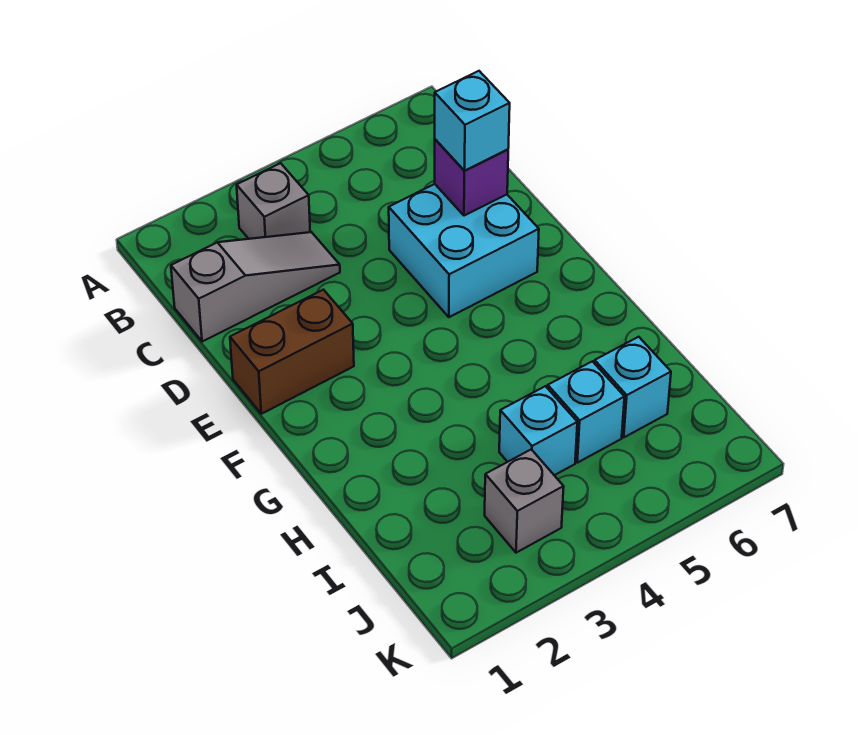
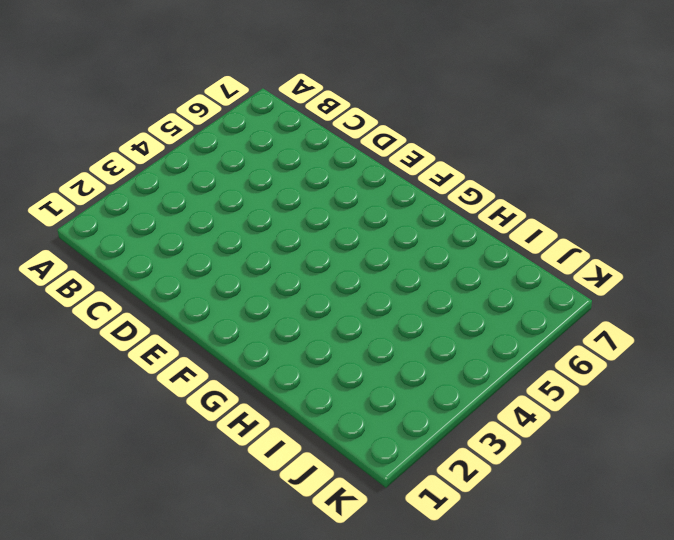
none -> grey brick B3 level 1
none -> grey slope C1:C3 level 1 top 1

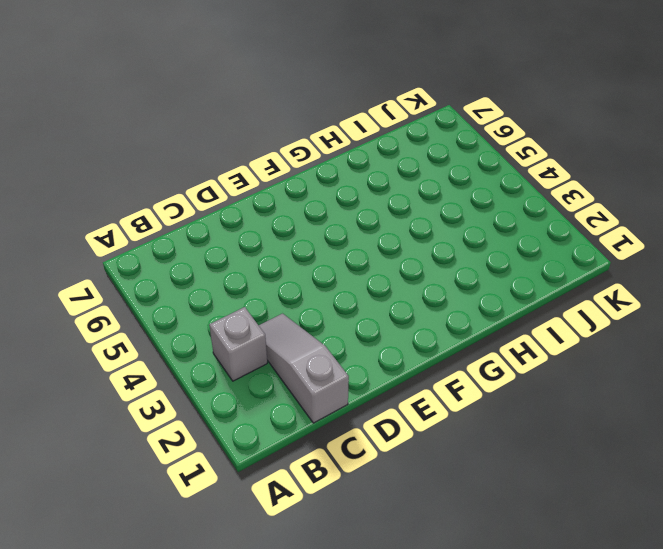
none -> cyan brick D5:E6 level 1
none -> brown brick E1:E2 level 1

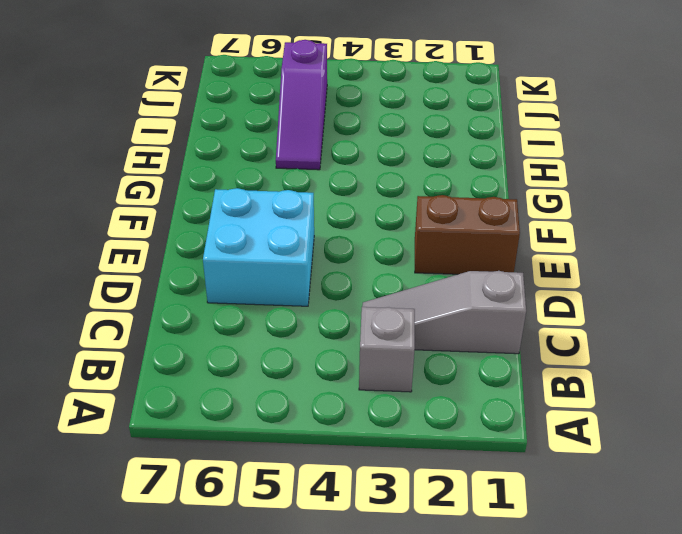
purple slope H5:J5 level 1 top J -> cyan brick I5 level 1
none -> cyan brick I4 level 1
none -> cyan brick I6 level 1

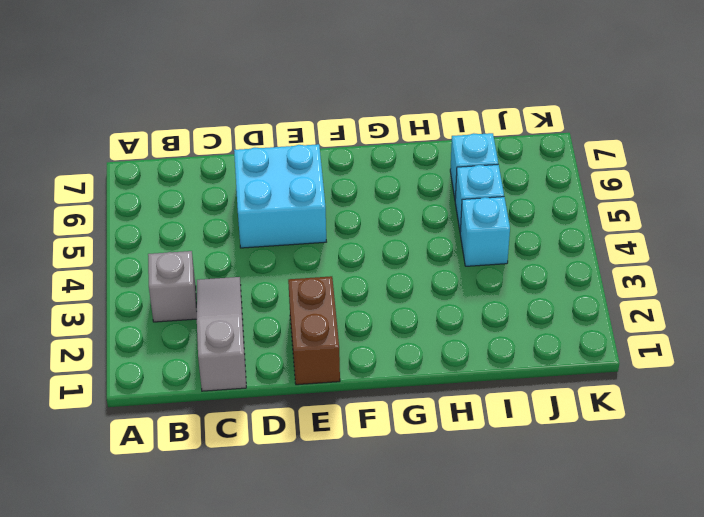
none -> grey brick J3 level 1
none -> purple brick D6 level 2

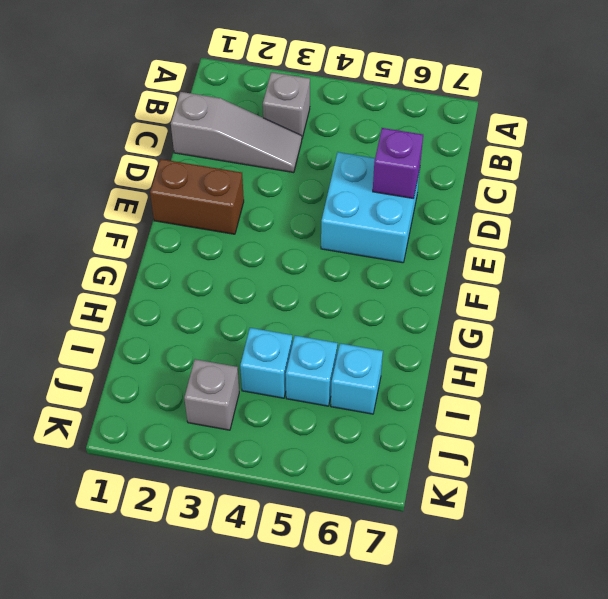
none -> cyan brick D6 level 3

